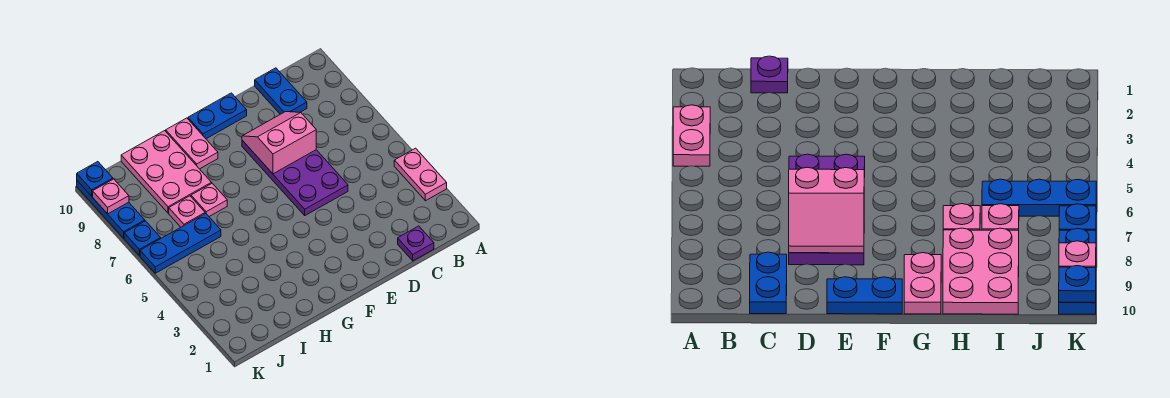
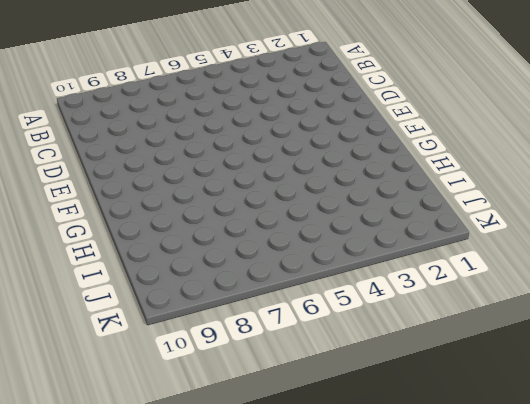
none -> pink plate A3:A4 level 1
none -> purple plate C1 level 1
none -> blue plate C9:C10 level 1

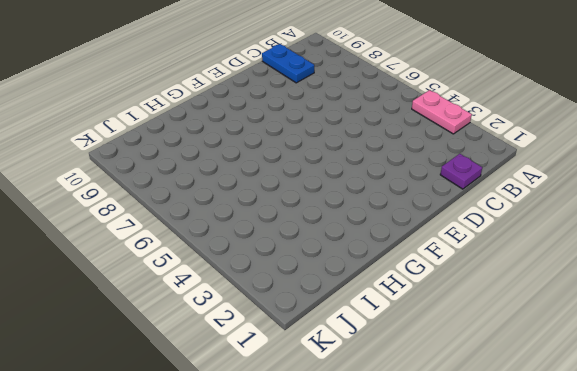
none -> purple plate D5:E8 level 1
none -> blue plate E10:F10 level 1
none -> pink plate G9:G10 level 1

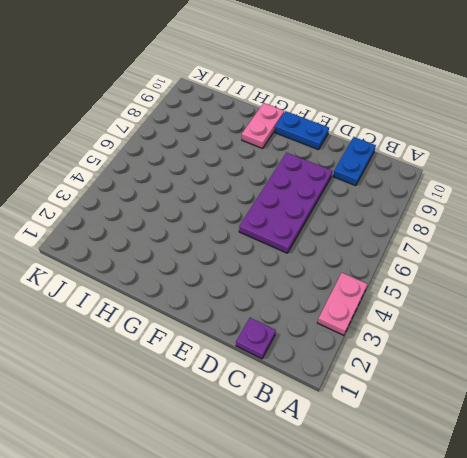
none -> pink plate H7 level 1
none -> pink plate H8:I10 level 1
none -> blue plate I6:K6 level 1

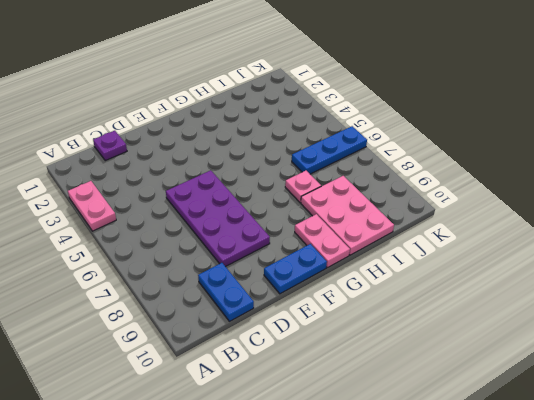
none -> pink plate I7 level 1
none -> blue plate K7 level 1
none -> blue plate K8:K10 level 1

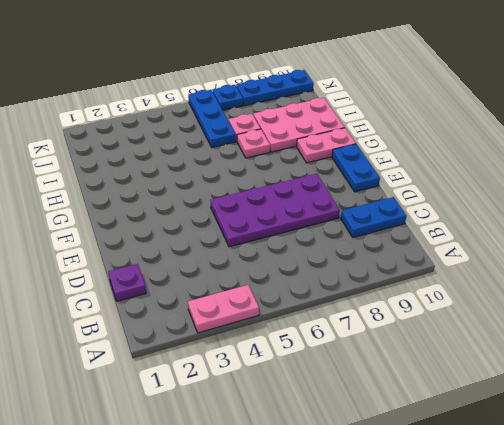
none -> pink slope D7:E8 level 2 top 7
none -> pink plate K9 level 2
none -> blue plate K10 level 2

